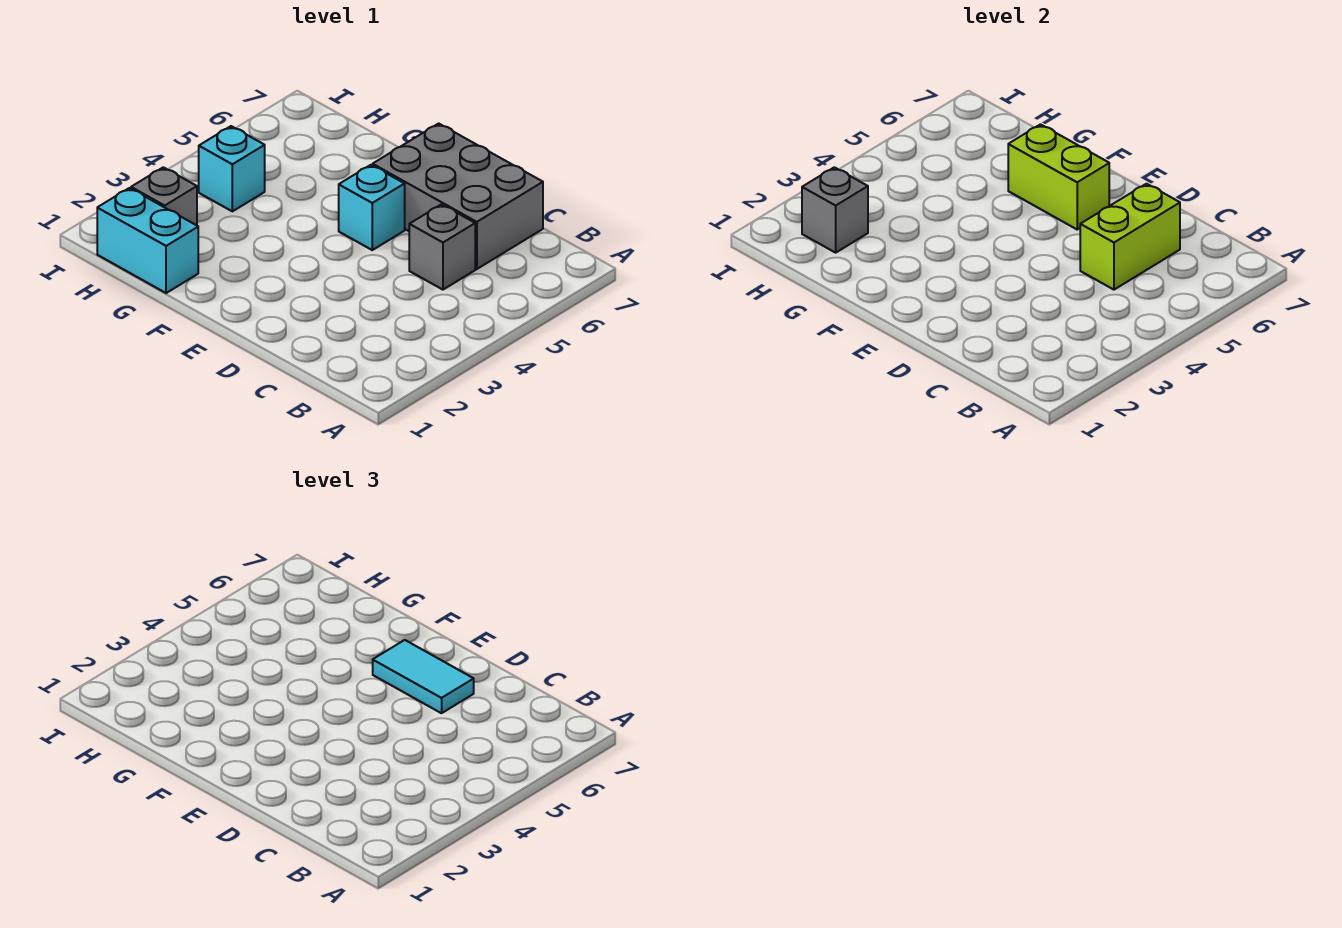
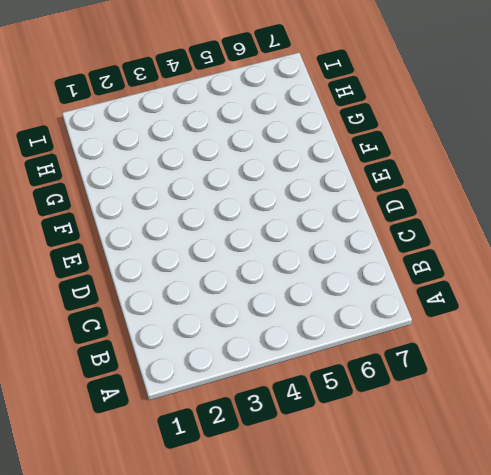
none -> grey brick C5 level 1
none -> grey brick C6:E7 level 1

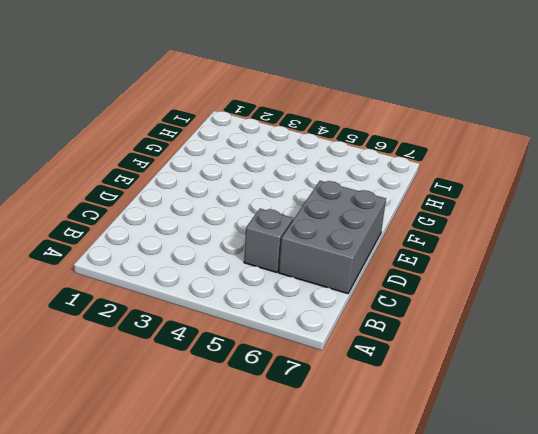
none -> cyan brick E5 level 1
none -> cyan brick G1:H1 level 1

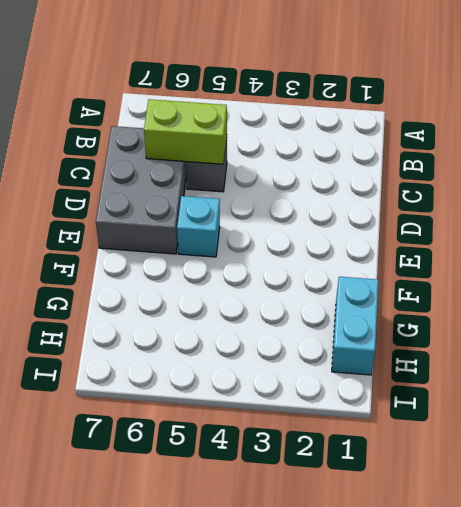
none -> grey brick H2 level 1
none -> cyan brick H4 level 1

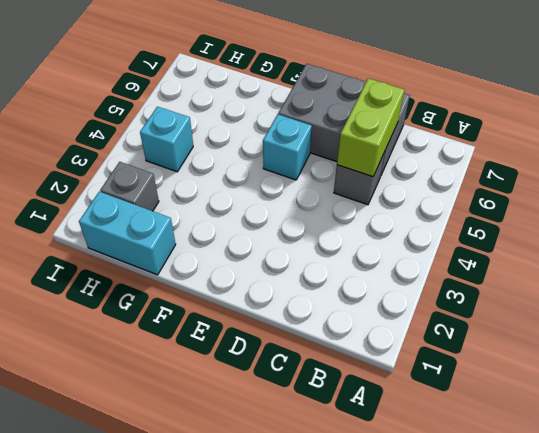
none -> lime brick E6:F6 level 2
none -> grey brick H2 level 2

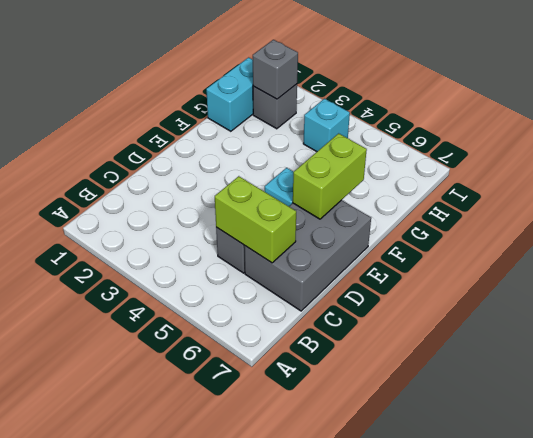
none -> cyan tile D6:E6 level 3

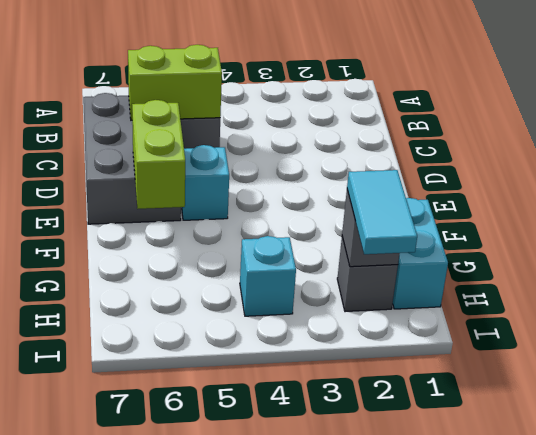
cyan tile H2:I2 level 3 -> cyan tile D6:E6 level 3

